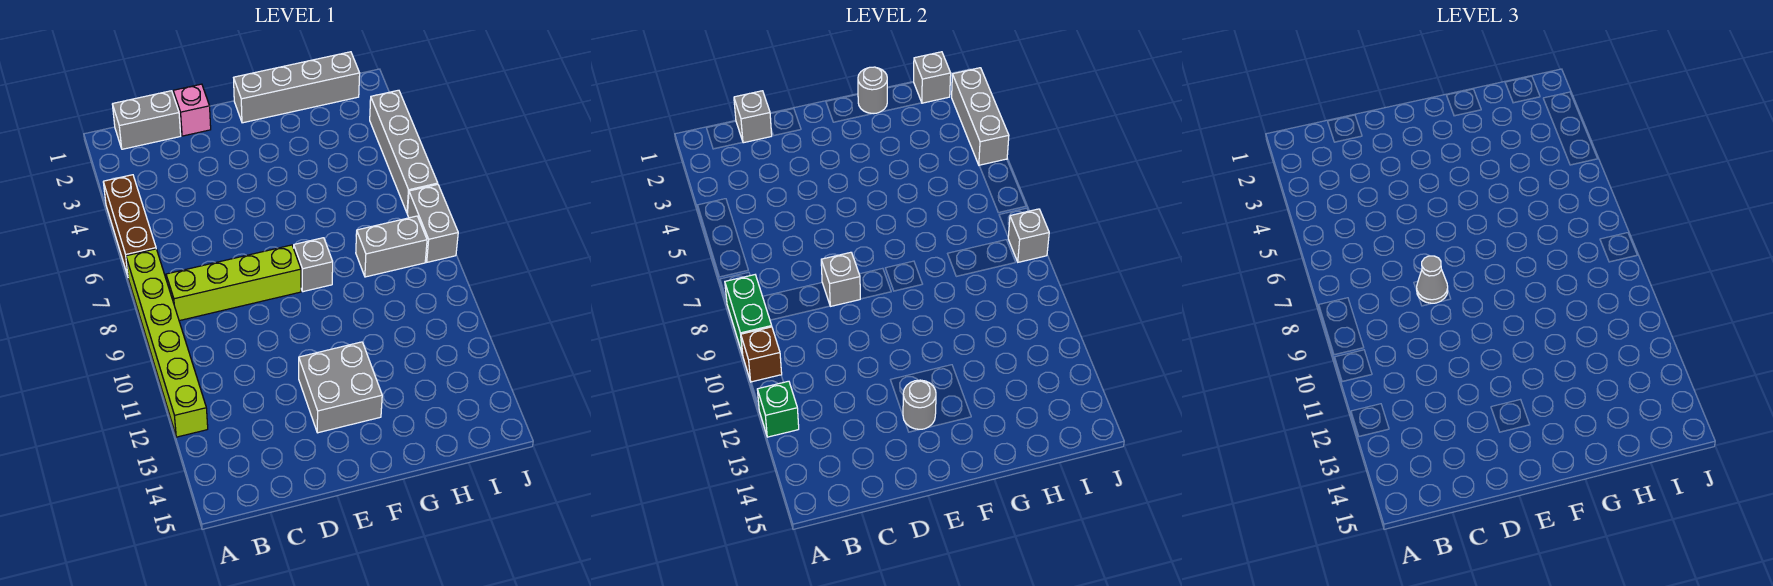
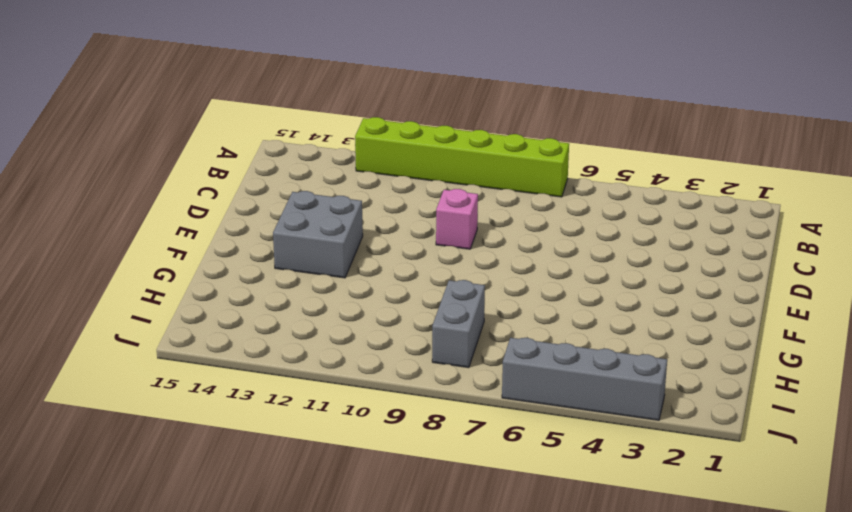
pink brick D9 level 1 -> pink brick D1 level 1
none -> brown brick A4:A6 level 1
none -> grey brick B1:C1 level 1
none -> lime brick B8:E8 level 1

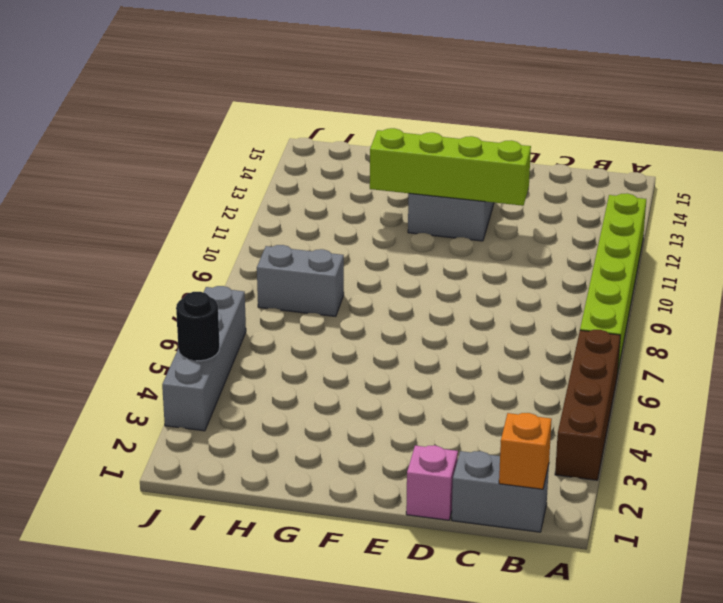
brown brick A3:A6 level 1 -> brown brick A4:A6 level 1
orange brick B1 level 2 -> none
lime brick D12:G12 level 2 -> lime brick B8:E8 level 1
black round brick J4 level 2 -> grey brick J2:J4 level 2
none -> grey brick F1:I1 level 1
none -> grey brick F8 level 1
none -> grey brick J7:J8 level 1

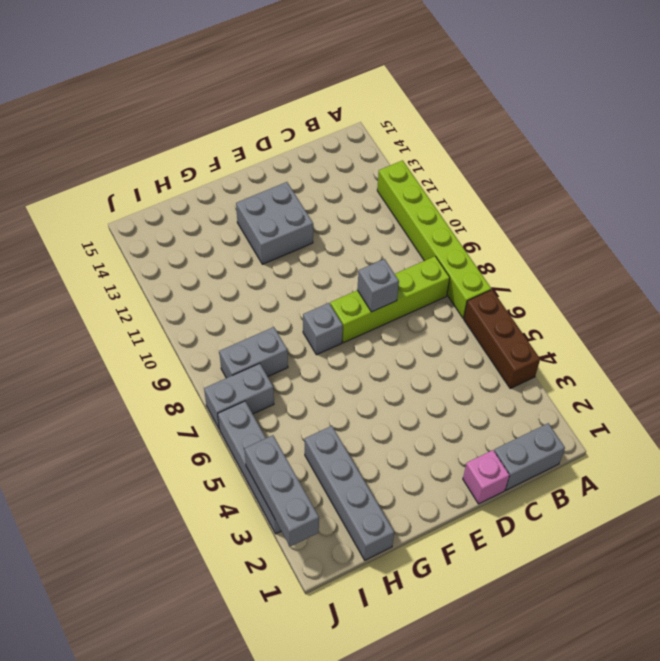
grey brick H1:H4 level 1 -> grey brick F1:I1 level 1
grey brick I7:J7 level 1 -> grey brick J7:J8 level 1
none -> green brick A8:A9 level 2
none -> brown brick A10 level 2
none -> green brick A12 level 2

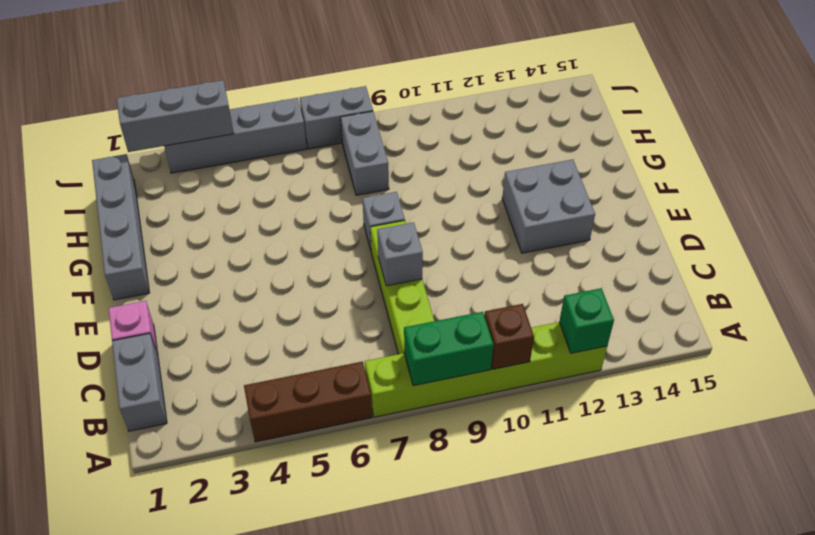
none -> grey brick C1 level 2
none -> grey round brick E13 level 2
none -> grey round brick G1 level 2

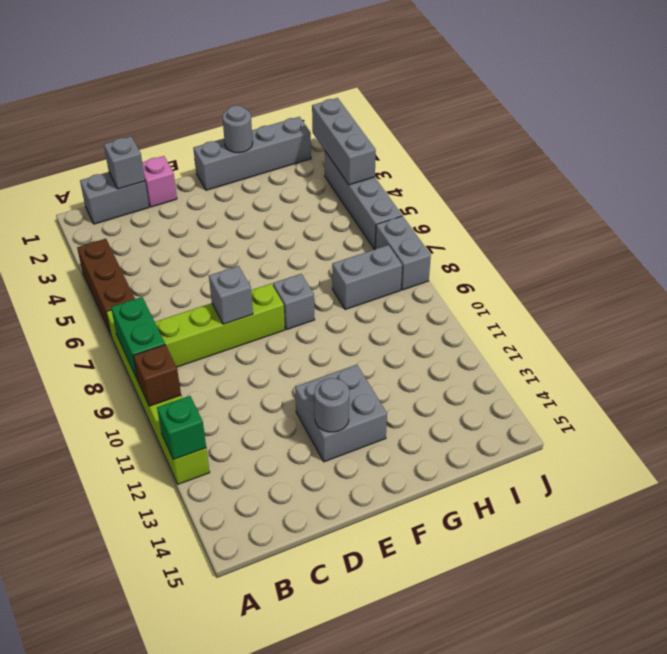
none -> grey brick I1 level 2
none -> grey brick J8 level 2
none -> grey cone D8 level 3

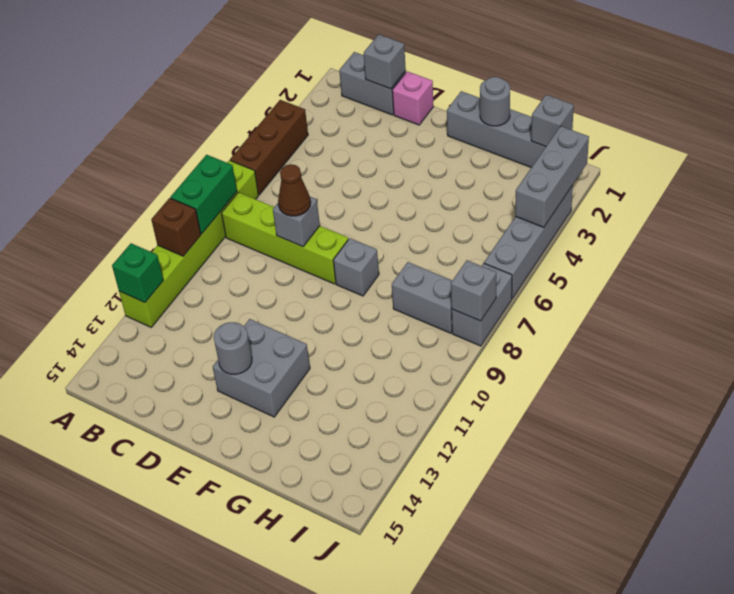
brown cone D8 level 3 -> grey cone D8 level 3

